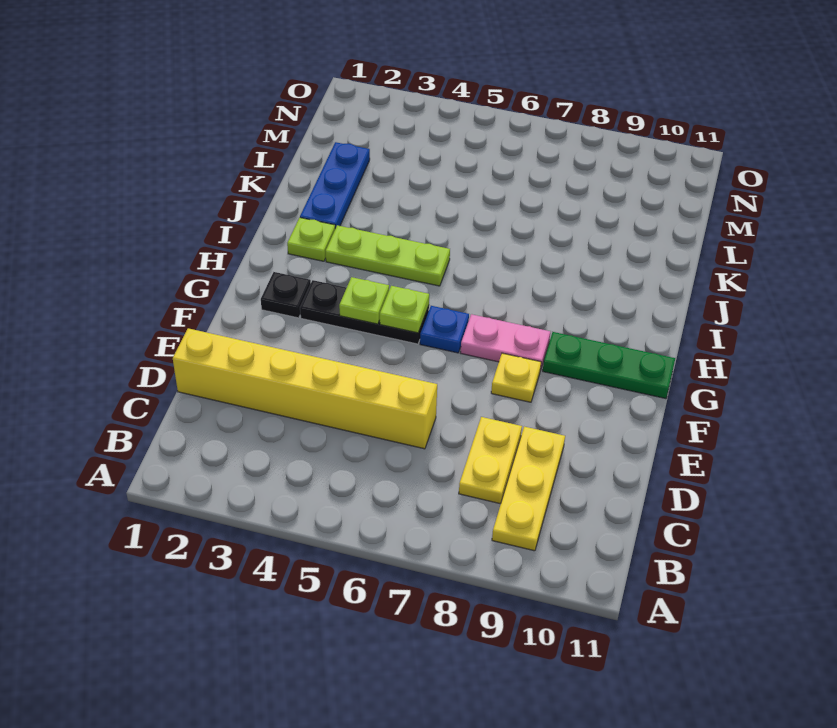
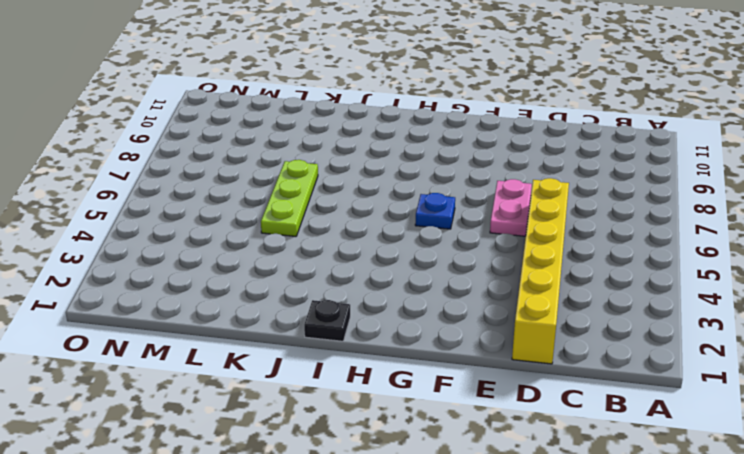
pink plate E6:E7 level 1 -> pink plate G7:G8 level 1
black plate I1 level 1 -> black plate G2 level 1
lime plate K5:K7 level 1 -> lime plate I3:I5 level 1
none -> yellow plate B9:D9 level 1
none -> yellow plate C8:D8 level 1
none -> yellow plate F8 level 1

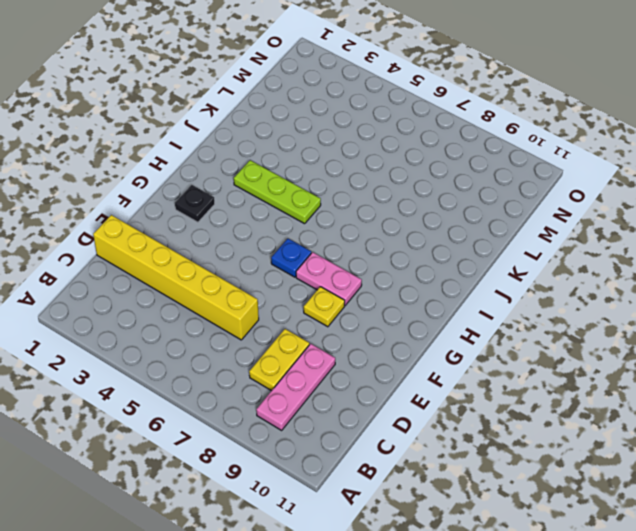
pink plate B9:D9 level 1 -> yellow plate B9:D9 level 1
none -> black plate G3:G5 level 1
none -> green plate G9:G11 level 1
none -> lime plate I2 level 1

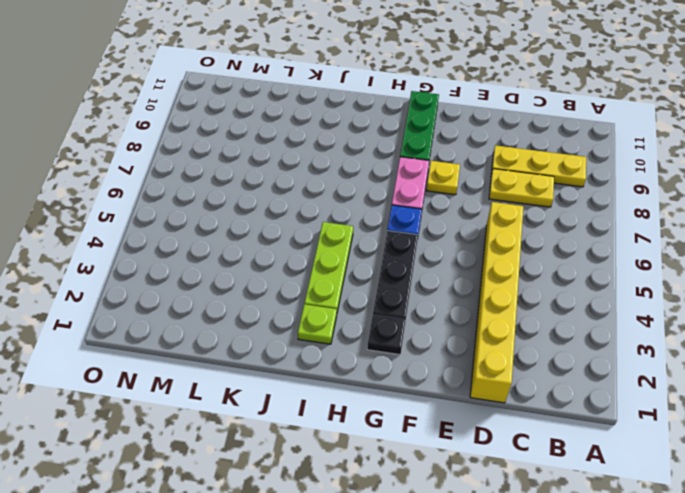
none -> blue plate J2:L2 level 1
none -> lime plate G4 level 2
none -> lime plate G5 level 2

